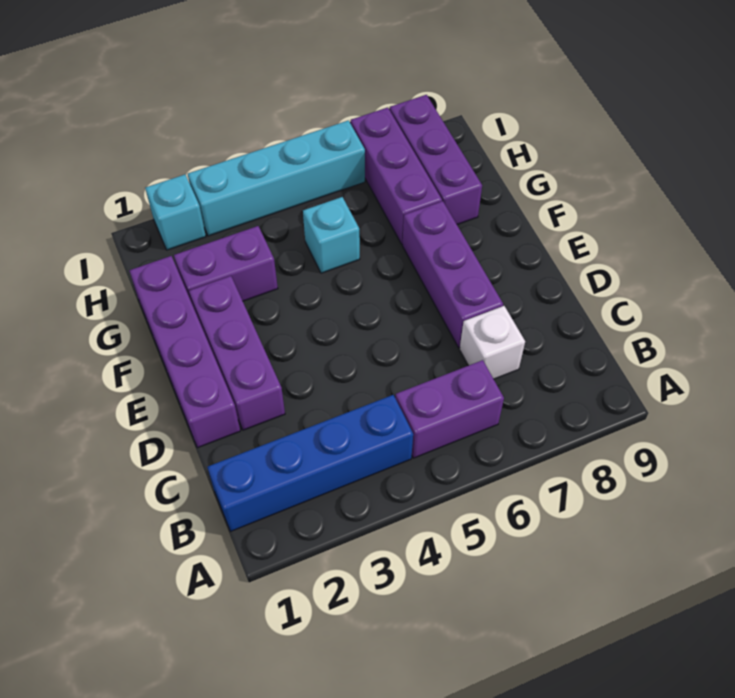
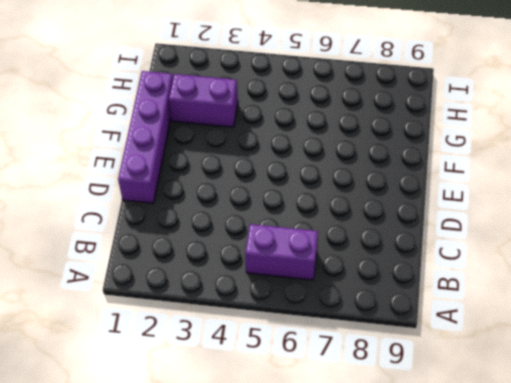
none -> blue brick B1:B4 level 1
none -> white brick C7 level 1
none -> purple brick D2:F2 level 1

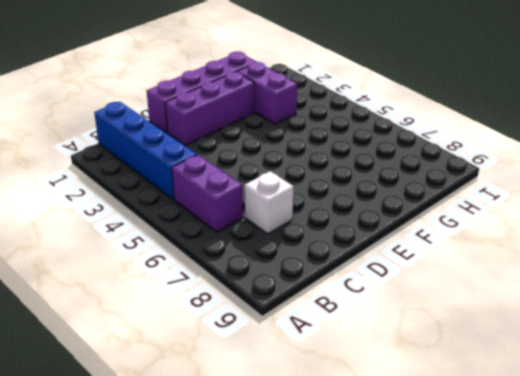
none -> purple brick D7:F7 level 1
none -> cyan brick G5 level 1
none -> purple brick G7:I7 level 1

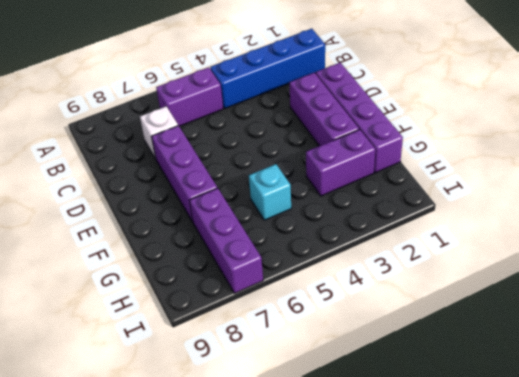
none -> purple brick G8:I8 level 1
none -> cyan brick I2 level 1
none -> cyan brick I3:I6 level 1

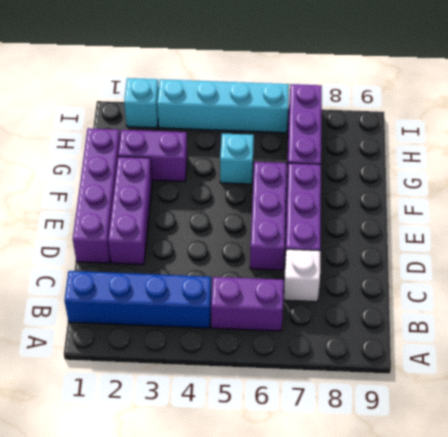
purple brick D6:F6 level 1 -> purple brick G8:I8 level 1

